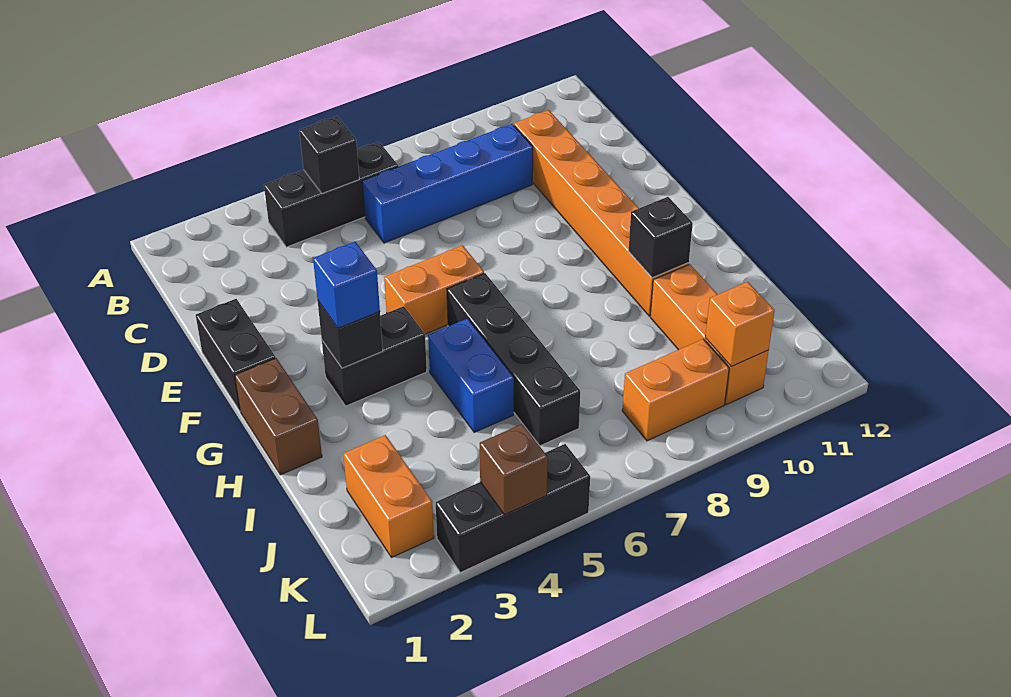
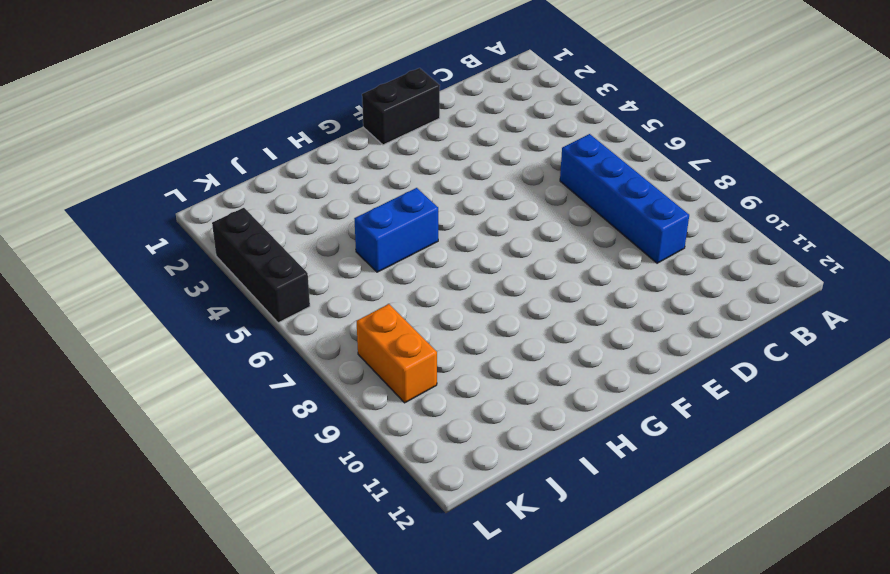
none -> black brick B4:B6 level 1
none -> orange brick C10:H10 level 1
none -> orange brick F5:F6 level 1

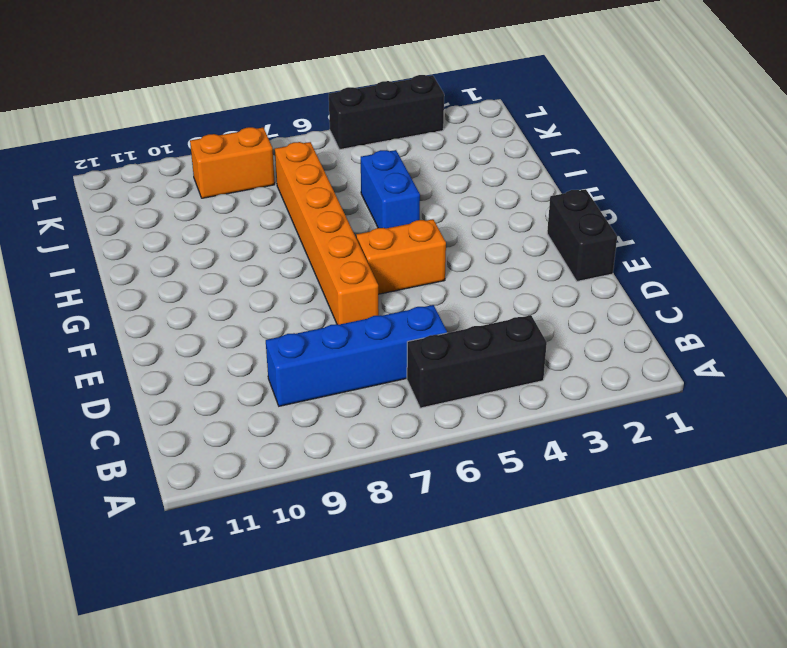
orange brick E7:J7 level 1 -> orange brick C10:H10 level 1
none -> brown brick G1:H1 level 1
none -> black brick G3:G4 level 1
none -> black brick G6:J6 level 1

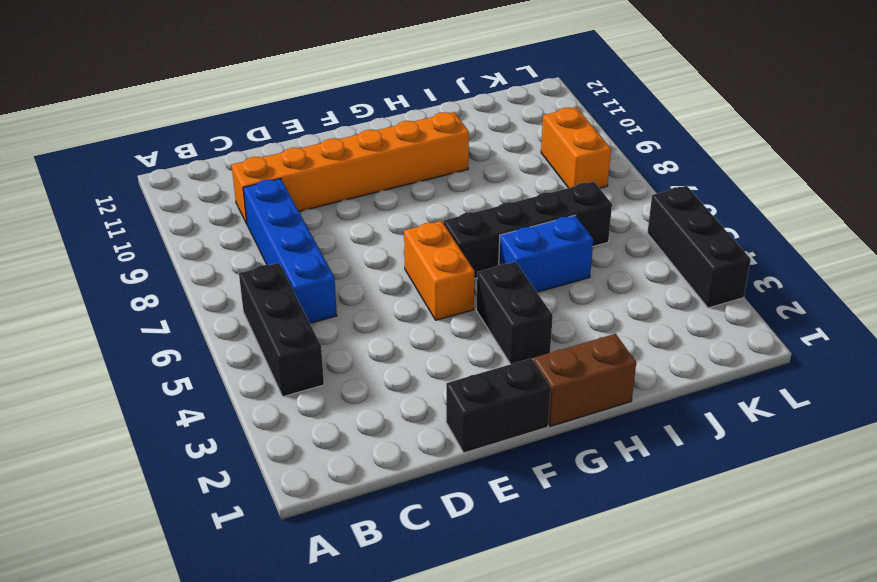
none -> orange brick I10:K10 level 1
none -> orange brick J2:K2 level 1
none -> black brick B5 level 2

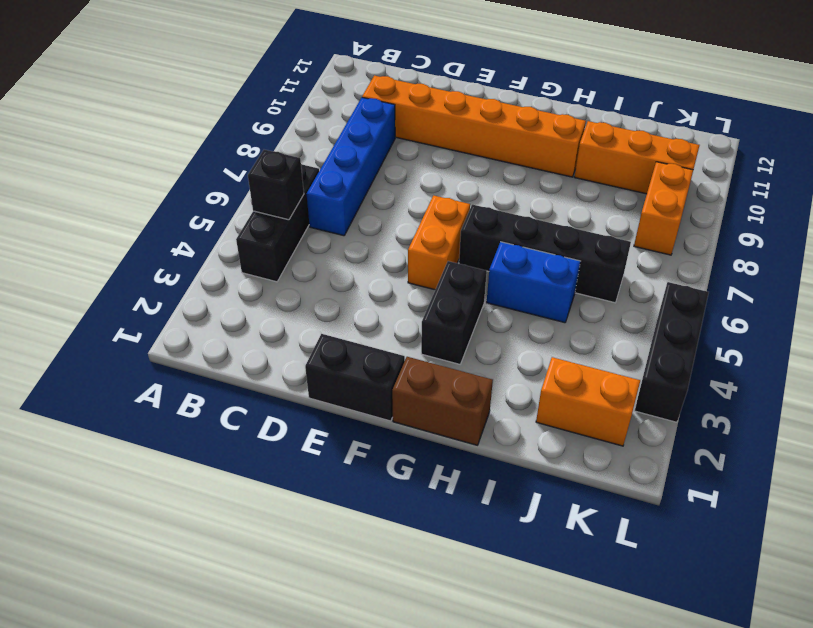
none -> black brick G3 level 2
none -> black brick H10 level 2
none -> orange brick K10 level 2

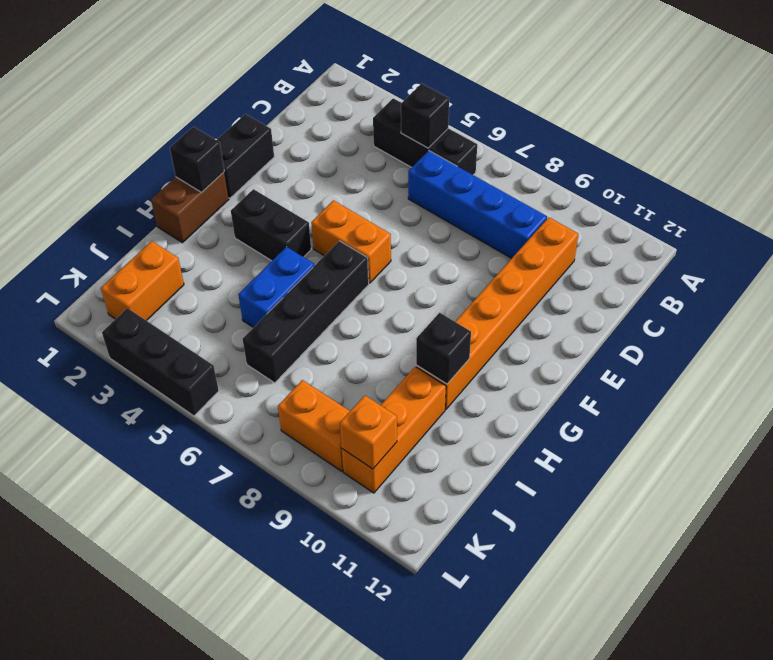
black brick G1 level 2 -> black brick G3 level 2
none -> brown brick L4 level 2
none -> blue brick G3 level 3

